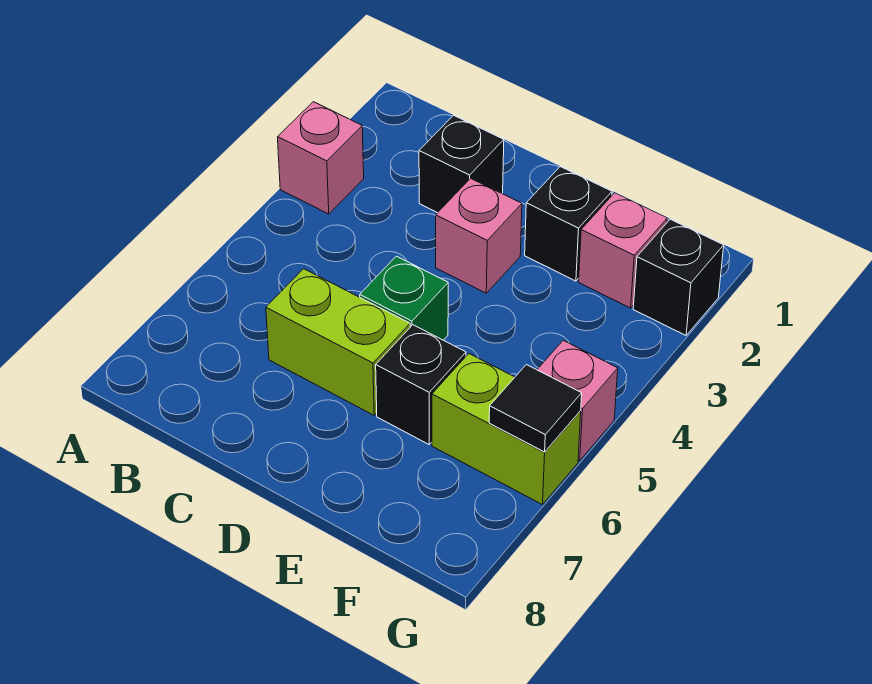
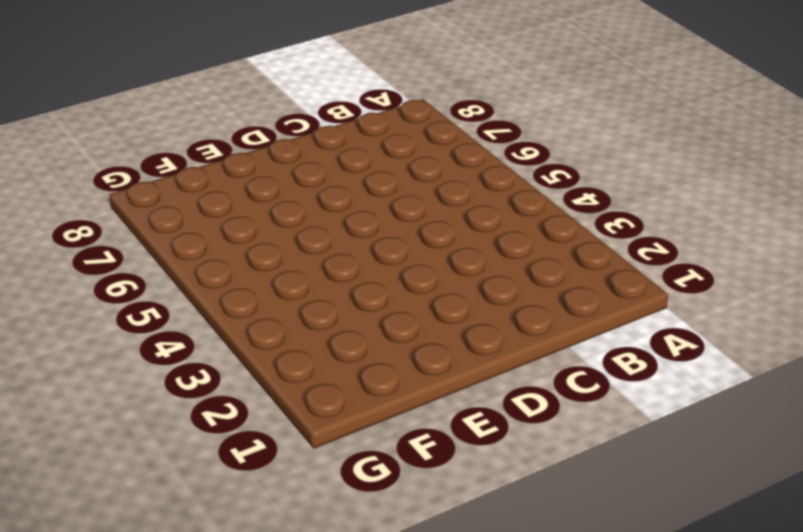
none -> pink brick A3 level 1
none -> black brick C2 level 1
none -> lime brick C6:D6 level 1

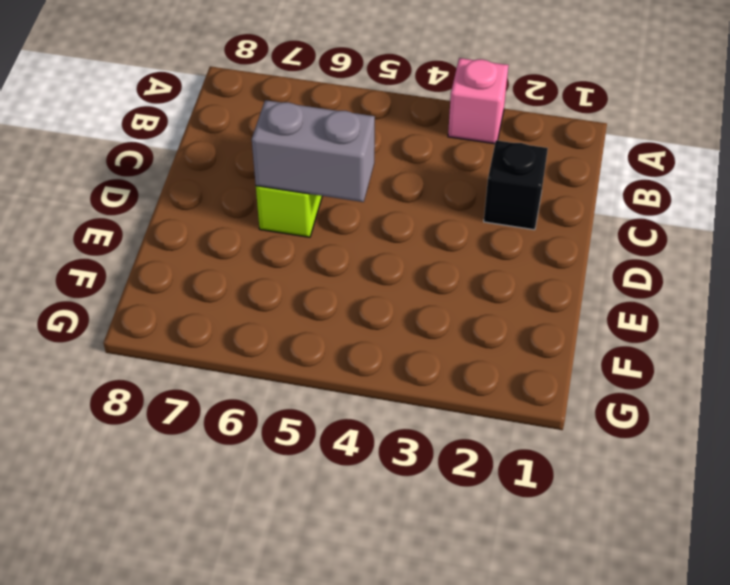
grey brick D5:D6 level 2 -> none
none -> pink brick D3 level 1
none -> green brick D5 level 1
none -> black brick E2 level 1

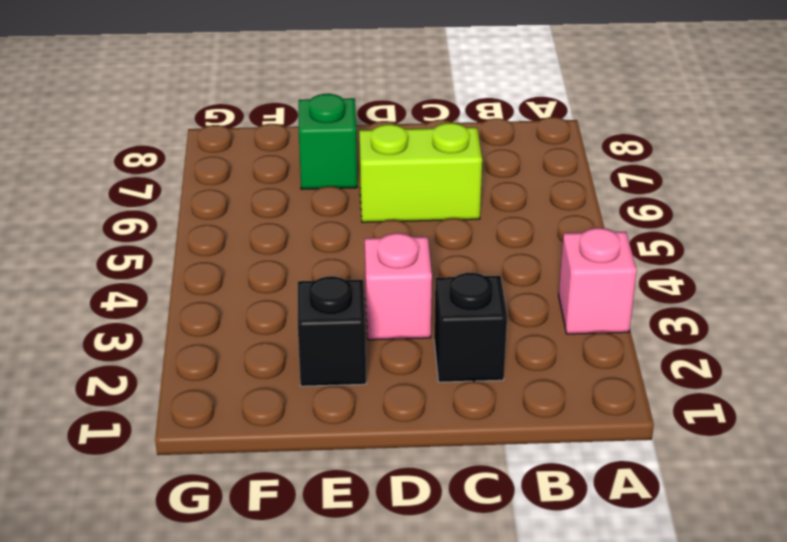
green brick E7 level 1 -> green brick D5 level 1
none -> black brick E6 level 1
none -> pink brick F2 level 1
none -> lime brick F6:G6 level 1

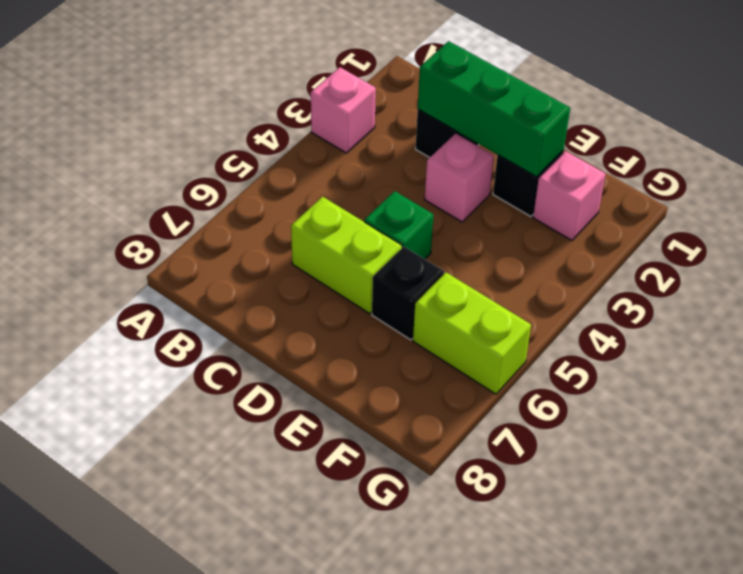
green brick C2:E2 level 2 -> none
none -> black brick G2 level 1
none -> pink brick G5 level 1
none -> black tile G6 level 2

